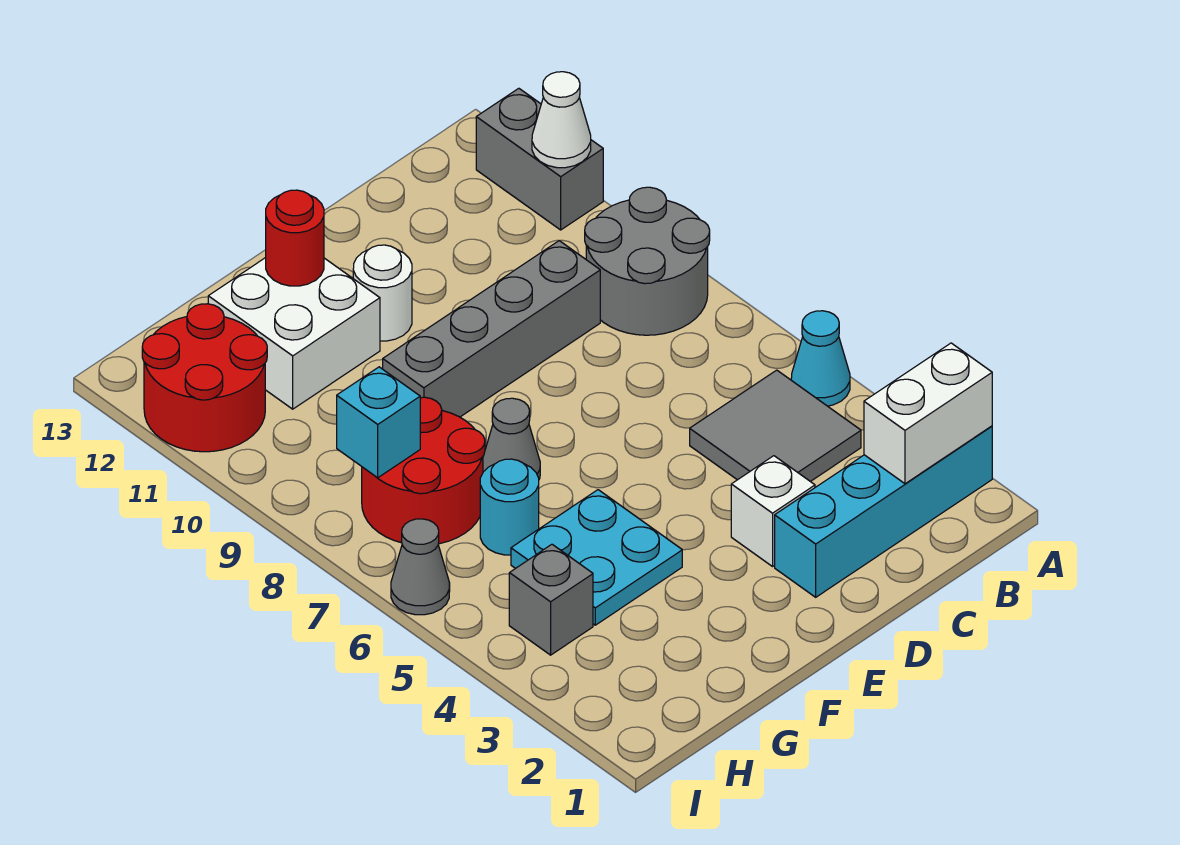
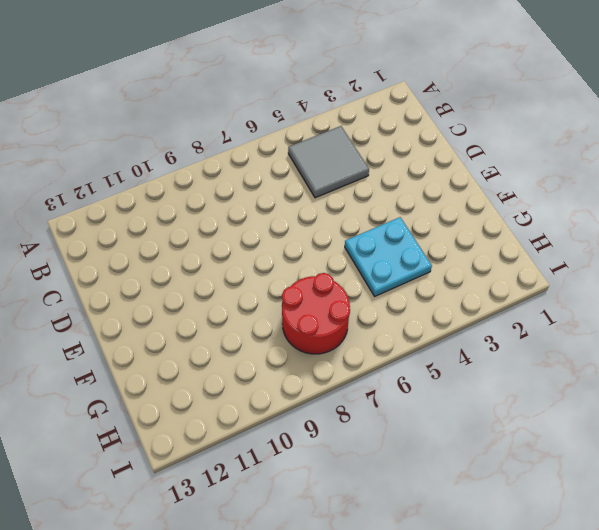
none -> cyan brick A2:D2 level 1
none -> cyan cone A5 level 1
none -> grey round brick A8:B9 level 1

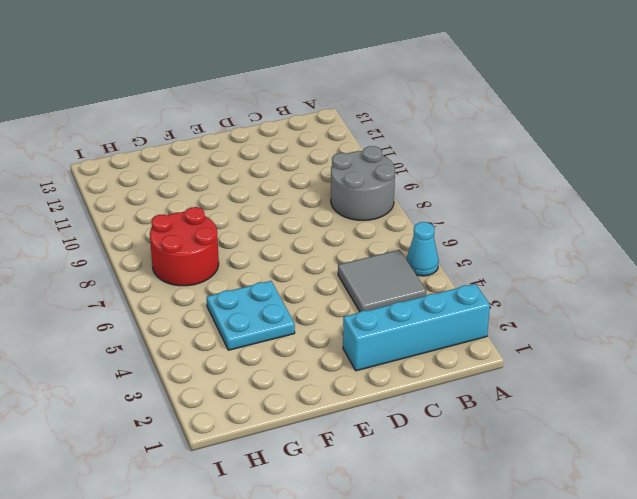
none -> grey brick A11:A12 level 1
none -> grey brick C9:F9 level 1
none -> white brick D3 level 1

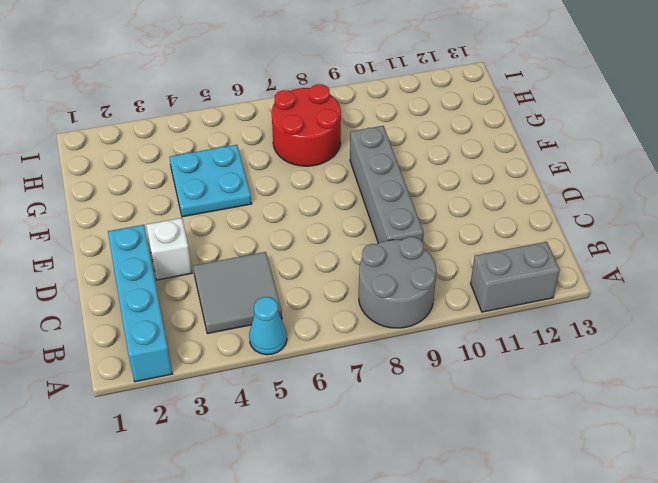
none -> white round brick E11 level 1
none -> grey cone F7 level 1
none -> white brick F11:G12 level 1

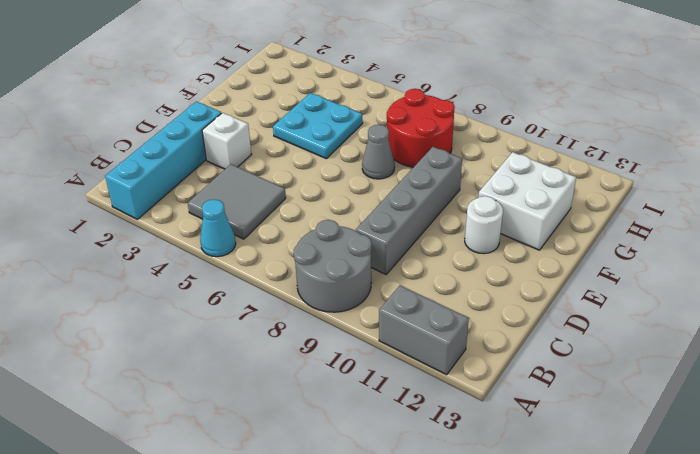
none -> cyan round brick G6 level 1
none -> grey brick H4 level 1
none -> red round brick H11:I12 level 1

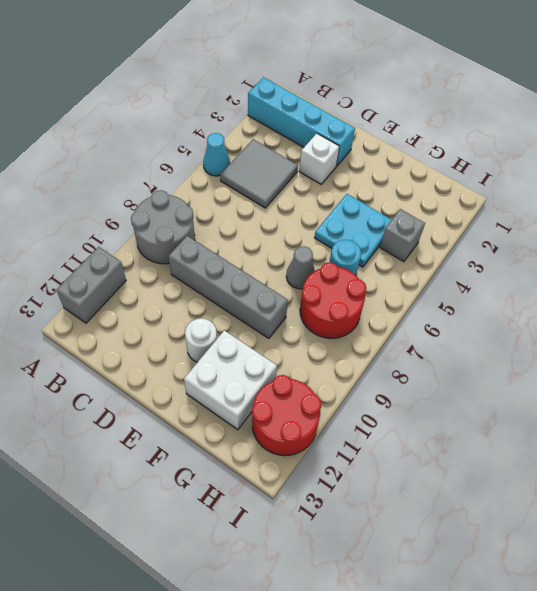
none -> grey cone I6 level 1
none -> white brick A2:B2 level 2
none -> white cone A11 level 2

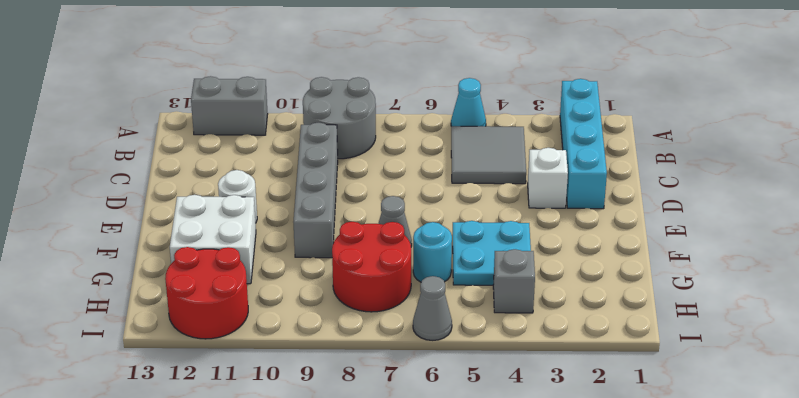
none -> white brick A2:B2 level 2
none -> white cone A11 level 2
none -> red round brick F12 level 2

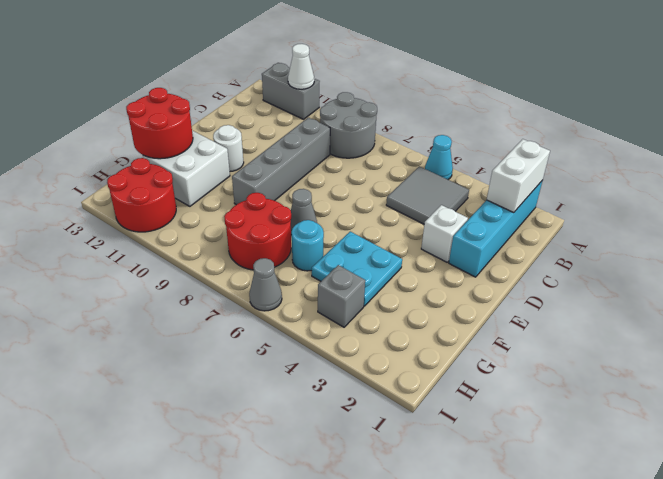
red round brick F12:G13 level 2 -> red round brick F12 level 2
none -> cyan brick H8 level 2

